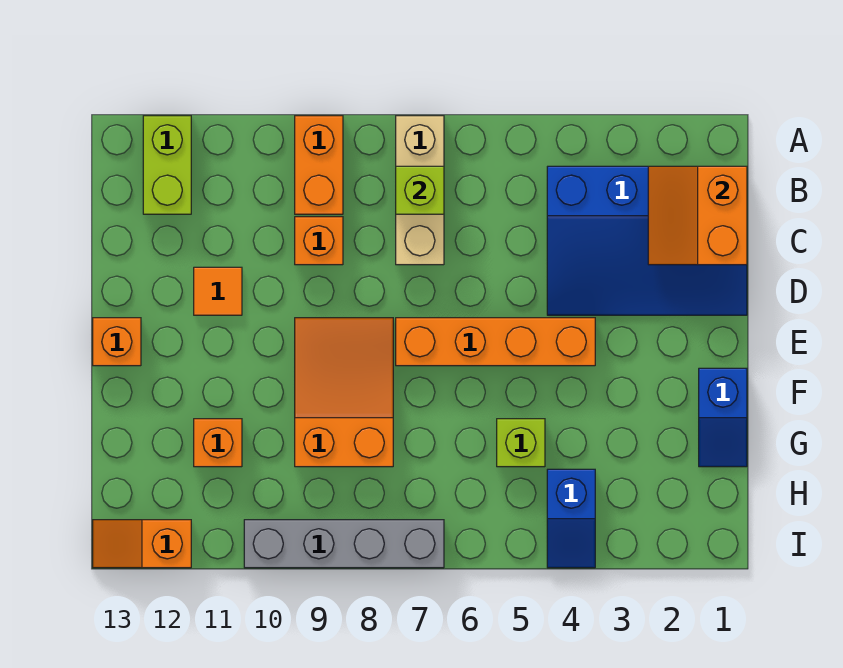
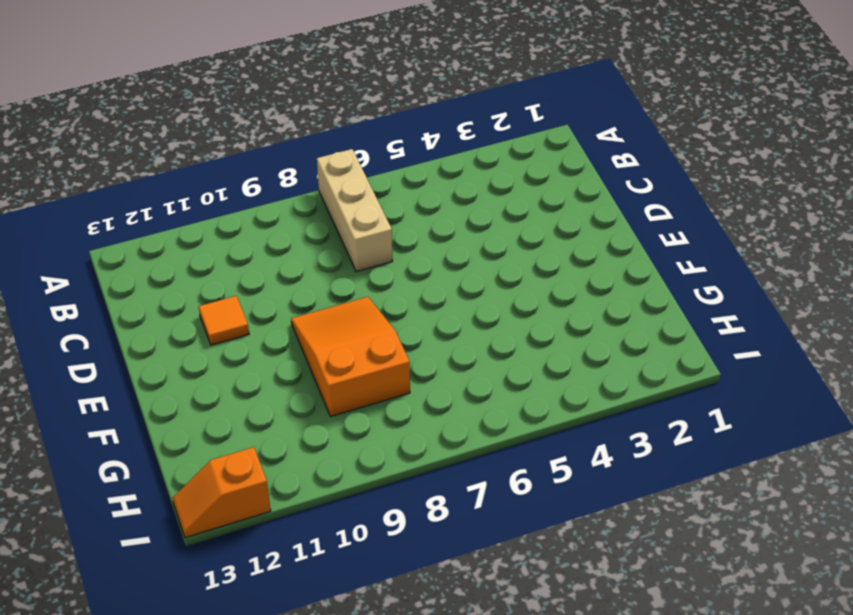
none -> orange brick A9:B9 level 1
none -> lime brick A12:B12 level 1
none -> blue slope B1:D4 level 1 top B

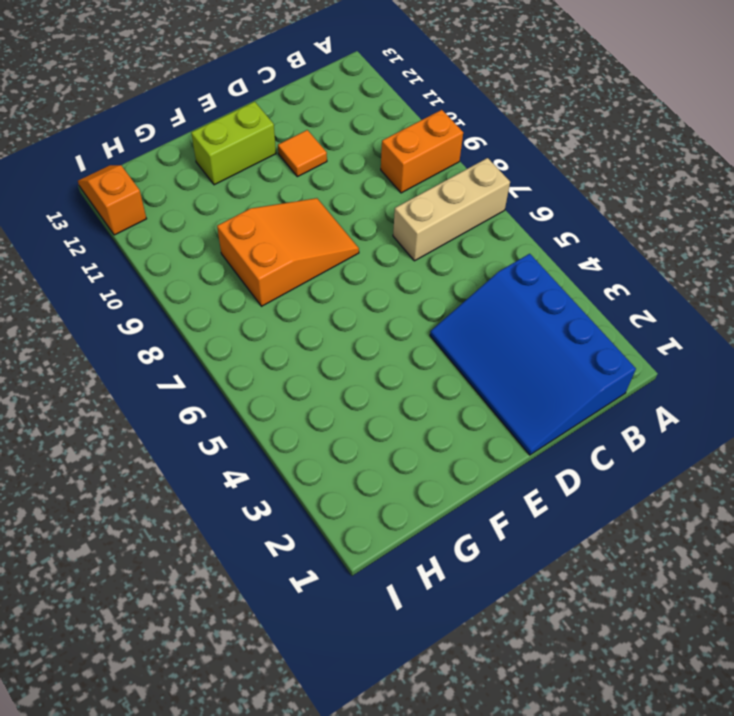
lime brick E12:F12 level 1 -> lime brick A12:B12 level 1
none -> orange brick C9 level 1
none -> orange brick E4:E7 level 1
none -> orange brick E13 level 1

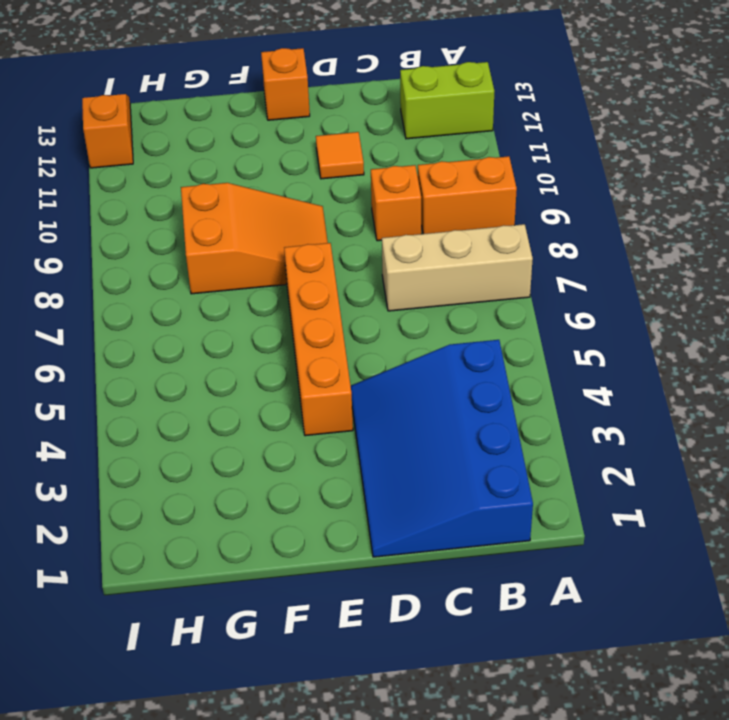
none -> blue slope F1:G1 level 1 top F
none -> lime brick G5 level 1
none -> orange brick G11 level 1

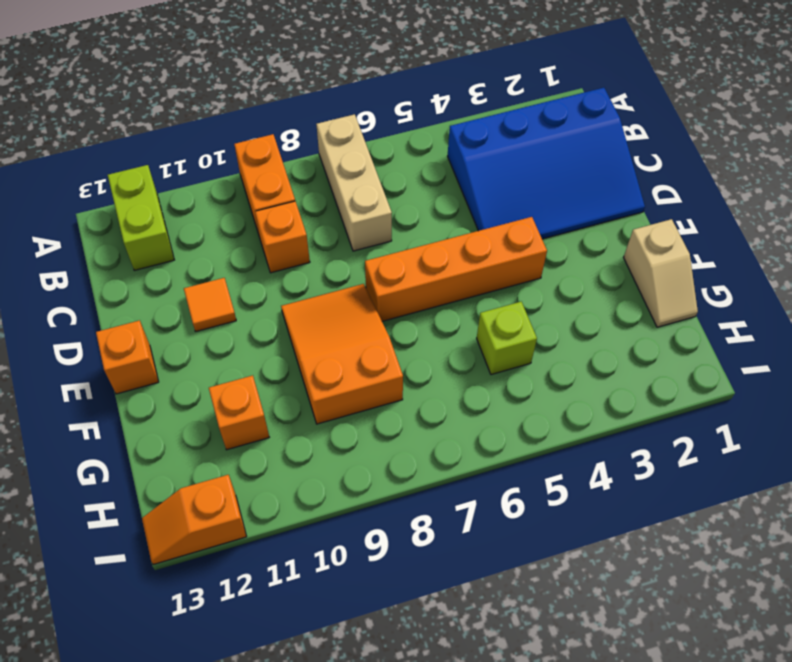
tan slope F1:G1 level 1 top F -> blue slope F1:G1 level 1 top F
none -> blue slope H4:I4 level 1 top H
none -> grey brick I7:I10 level 1
none -> orange slope B1:C2 level 2 top 1

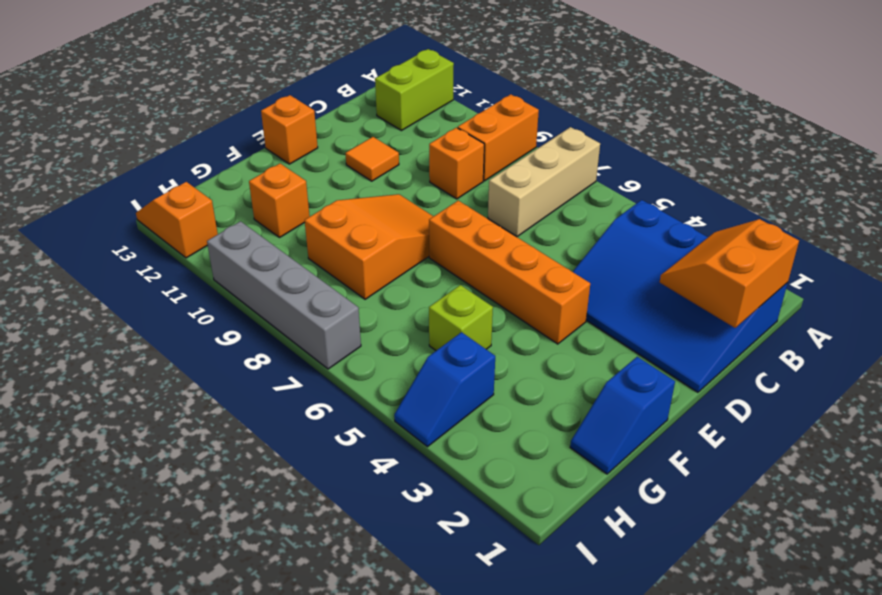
none -> lime brick B7 level 2

